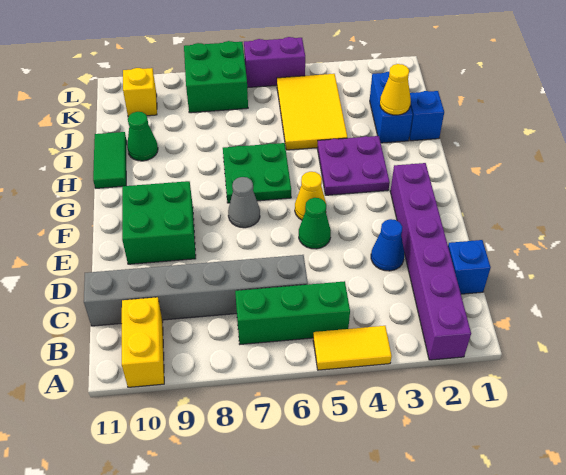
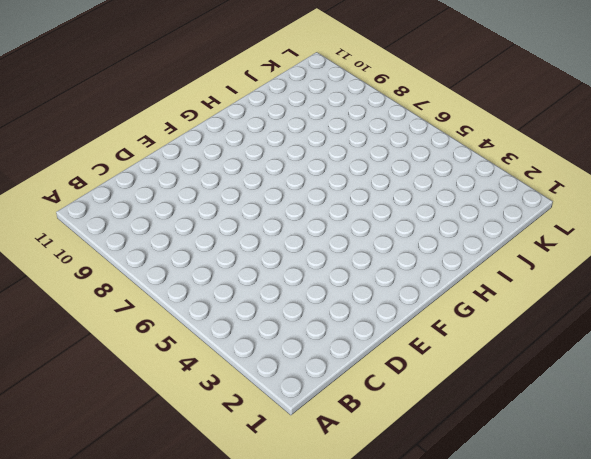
none -> purple brick A2:F2 level 1
none -> yellow tile A4:A5 level 1
none -> yellow brick A10:B10 level 1

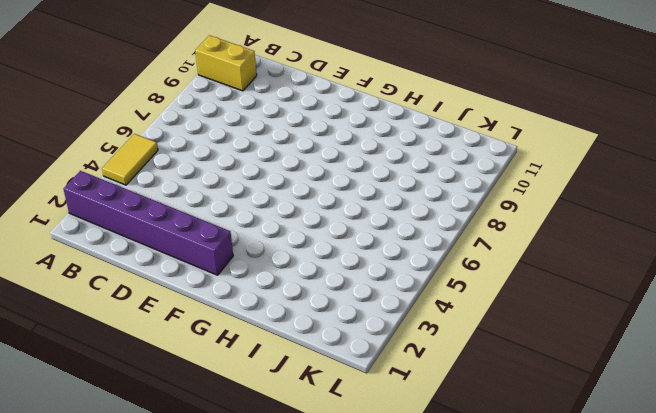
none -> green brick B5:B7 level 1
none -> blue brick C1 level 1
none -> grey brick C6:C11 level 1

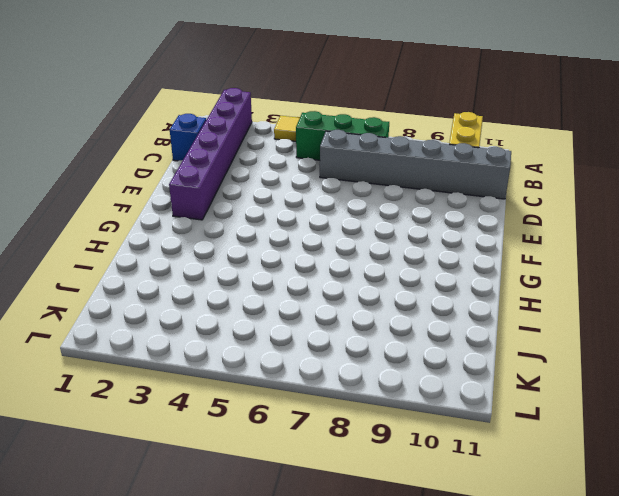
none -> blue cone D3 level 1
none -> green cone E5 level 1
none -> green brick E9:F10 level 1

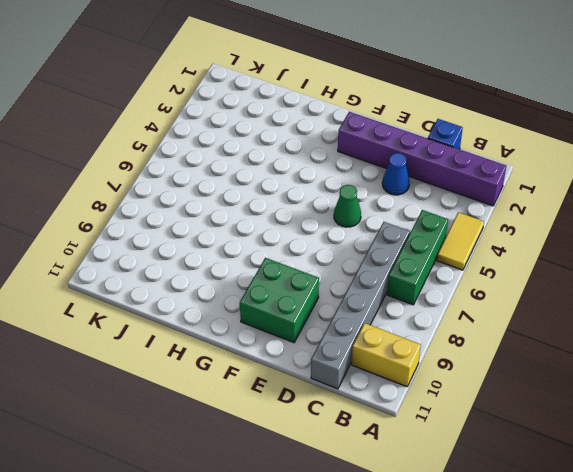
none -> yellow cone F5 level 1
none -> grey cone F7 level 1
none -> purple plate G3:H4 level 1

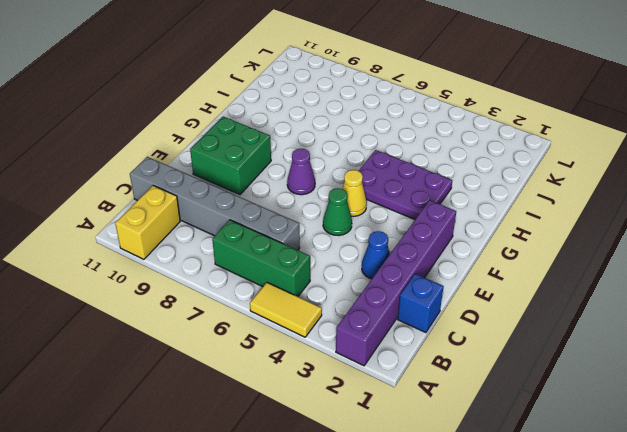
purple cone F7 level 1 -> grey cone F7 level 1
purple plate G3:H5 level 1 -> purple plate G3:H4 level 1
none -> green plate G6:H7 level 1
none -> green tile H11:I11 level 1
none -> blue brick I1 level 1

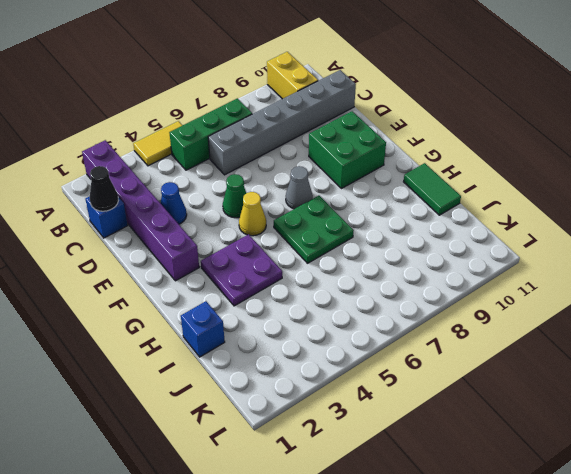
black cone C1 level 2 -> none
none -> blue brick I2:J2 level 1
none -> yellow tile I4:K5 level 1
none -> green cone I10 level 1

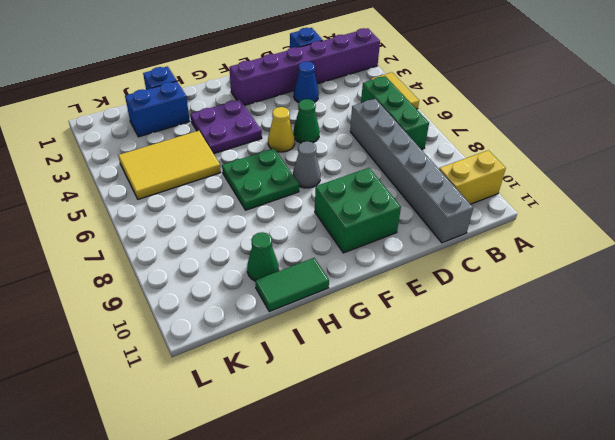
none -> green brick K7:L8 level 1
none -> yellow brick K10 level 1
none -> purple brick L5:L6 level 1

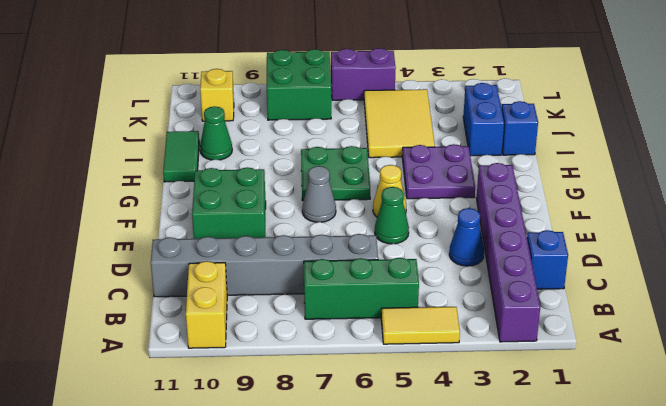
none -> yellow cone I2 level 2

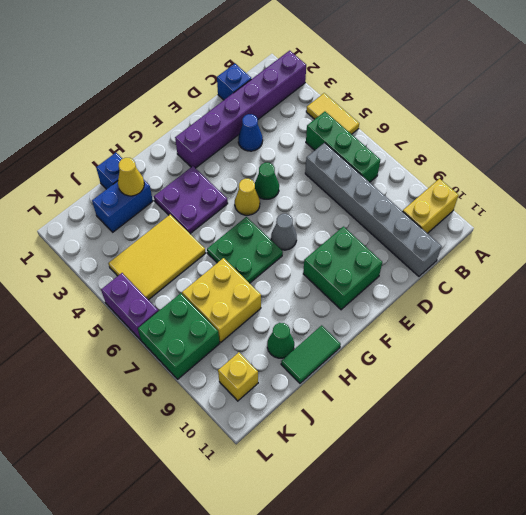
yellow brick I7:J8 level 1 -> none

